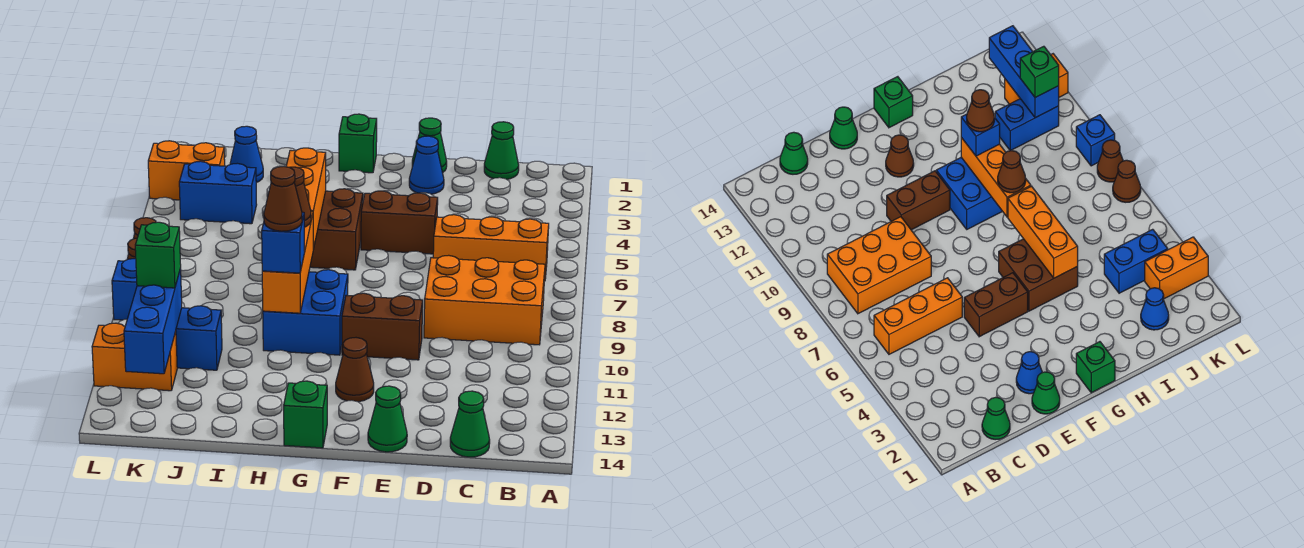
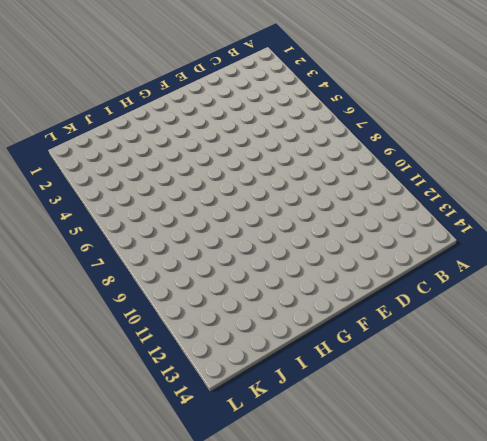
none -> orange brick B6:D6 level 1
none -> orange brick B8:D9 level 1
none -> green cone C1 level 1

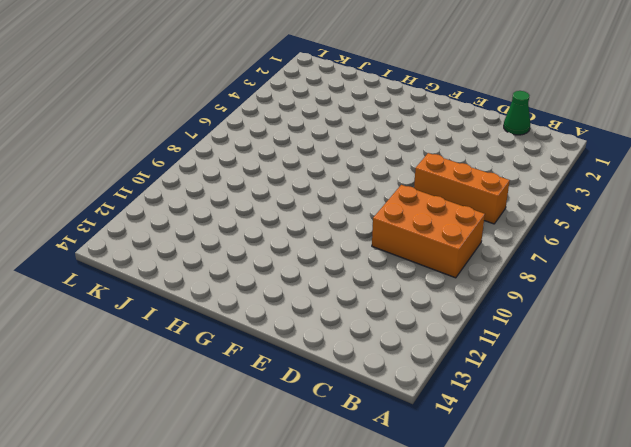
none -> green cone C14 level 1
none -> green cone E1 level 1
none -> blue cone E2 level 1

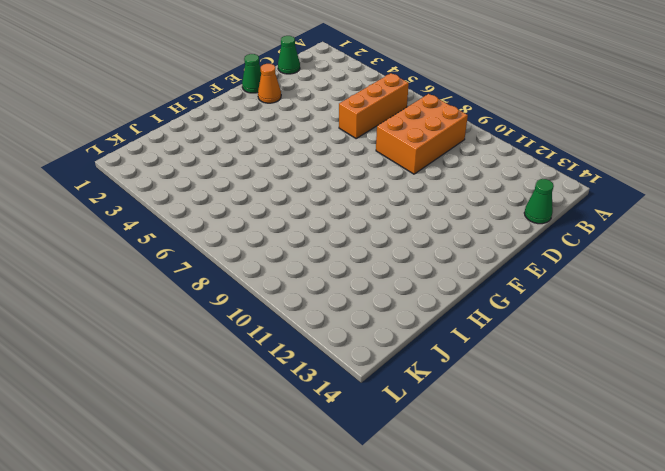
orange cone E2 level 1 -> blue cone E2 level 1
none -> brown brick E5:F5 level 1
none -> brown brick E10:F10 level 1
none -> green cone E14 level 1

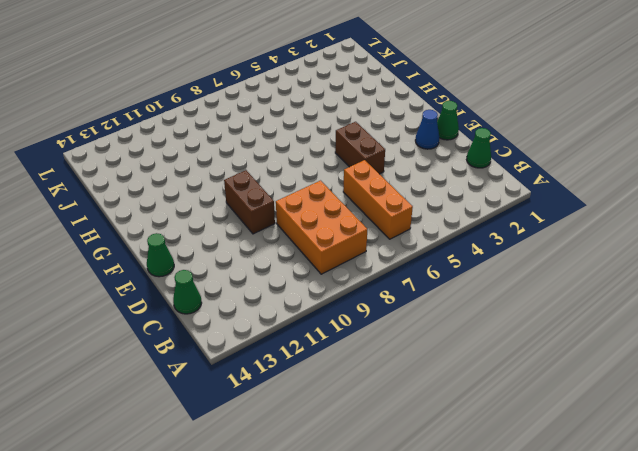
none -> brown cone F12 level 1
none -> green brick G1 level 1
none -> brown brick G5:H6 level 1

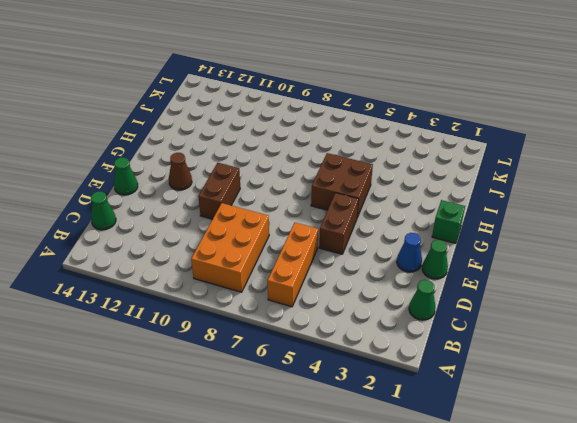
none -> blue brick G9:H10 level 1
none -> green brick G14 level 1
none -> blue cone J2 level 1

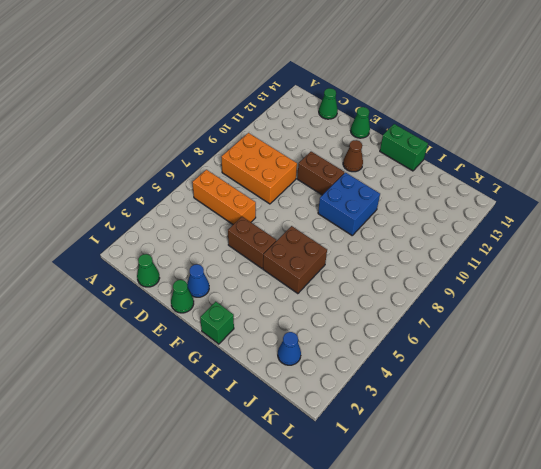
green brick G14:H14 level 1 -> green brick G14 level 1
none -> blue brick J4:K4 level 1
none -> blue brick J11:K11 level 1
none -> orange brick K3:L3 level 1

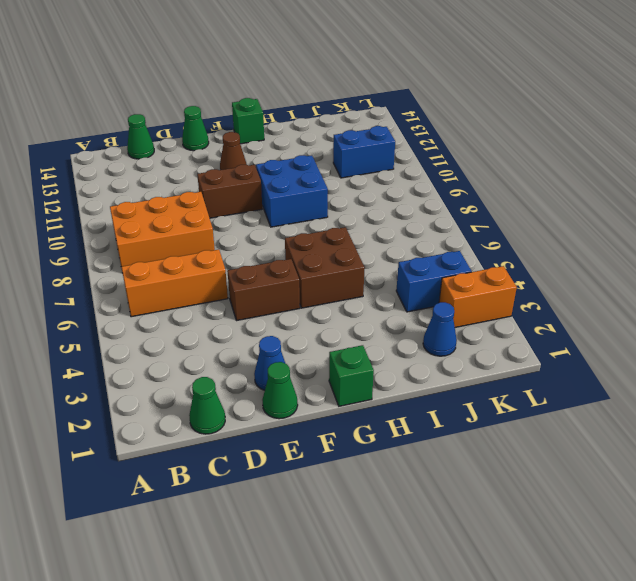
none -> orange brick K12:L12 level 1
none -> brown cone L7 level 1
none -> brown cone L8 level 1

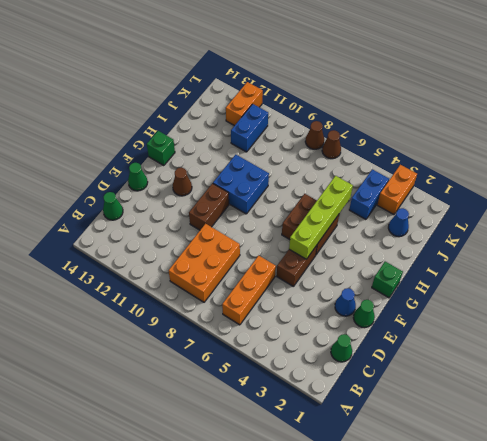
lime brick F5:I5 level 2 -> orange brick H5:H7 level 2
none -> blue brick L9 level 1
none -> orange brick H8:H10 level 2
none -> blue brick K11:K13 level 2

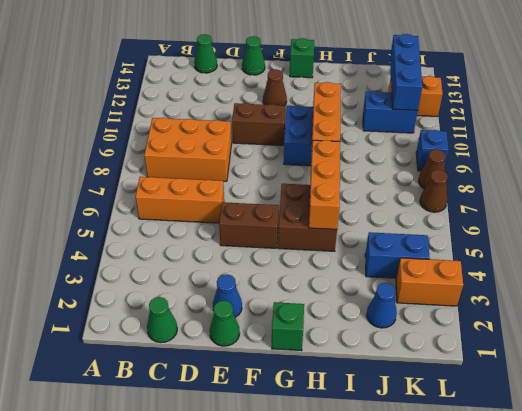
none -> brown cone H8 level 3
none -> blue brick H10 level 3
none -> green brick K11 level 3

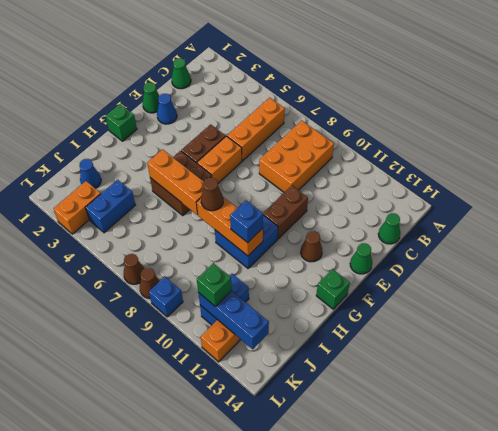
orange brick E6:F6 level 1 -> none
none -> brown cone H10 level 4

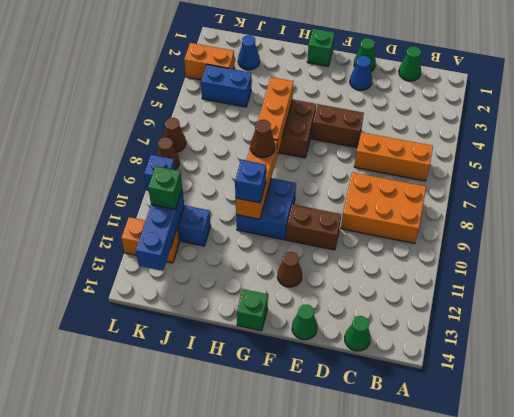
none -> brown cone H10 level 4

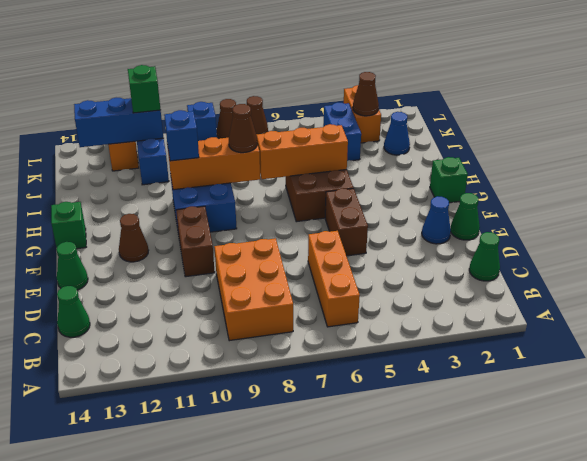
brown cone K3 level 2 -> brown cone H10 level 4

